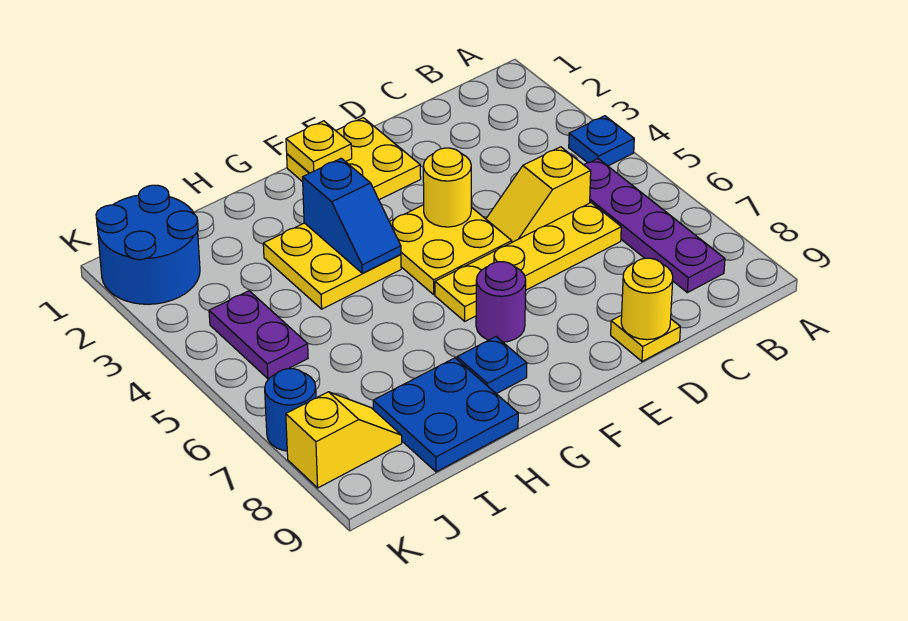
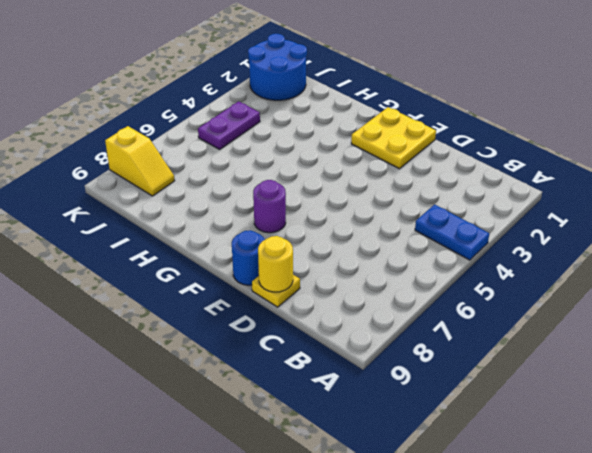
blue plate A4:B4 level 1 -> blue plate A4 level 1
blue round brick E9 level 1 -> blue round brick K7 level 1
none -> purple plate B5:B8 level 1
none -> yellow slope C5:D5 level 1 top C
none -> yellow plate C6:F6 level 1

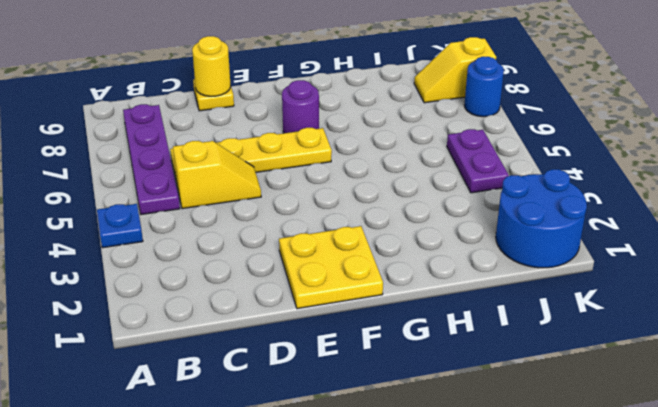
none -> yellow plate E4:F5 level 1
none -> yellow plate G3:H4 level 1
none -> blue plate G8 level 1

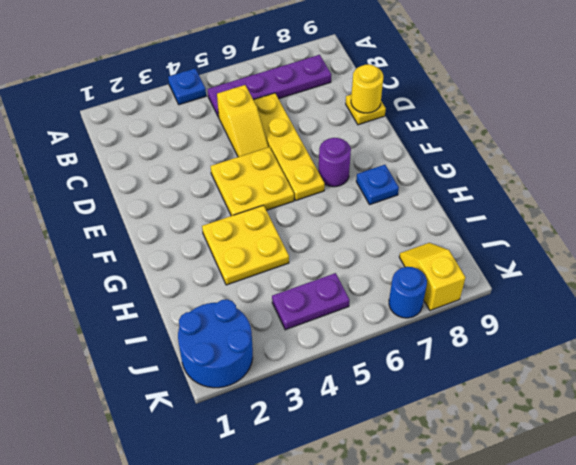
none -> yellow plate E1:F2 level 1
none -> blue plate H8:I9 level 1
none -> yellow round brick E4 level 2

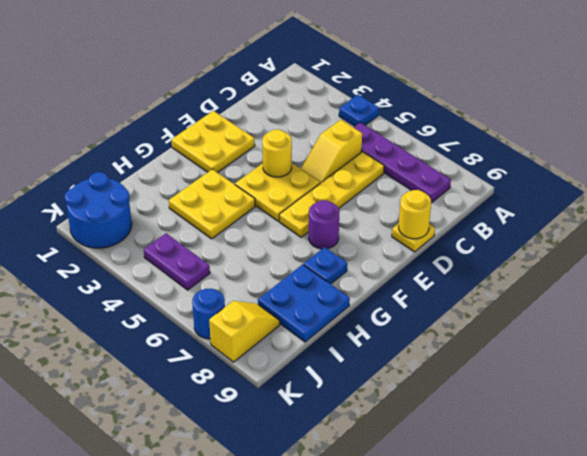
none -> yellow plate F1 level 2
none -> blue slope G3:G4 level 2 top 3

